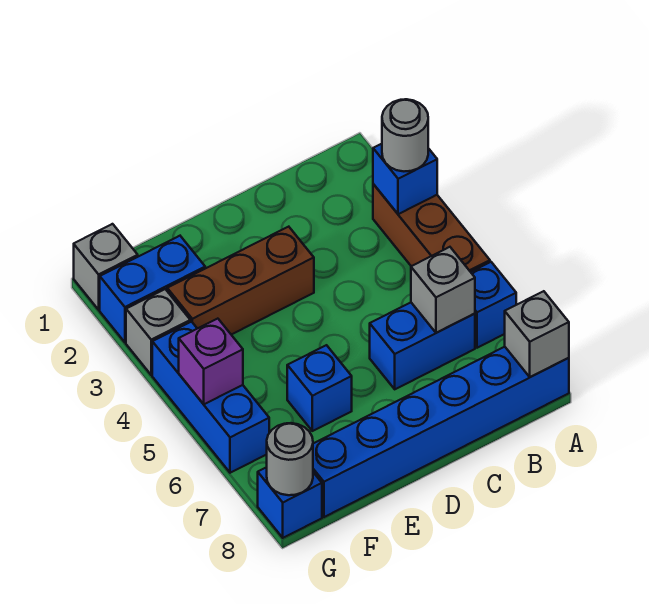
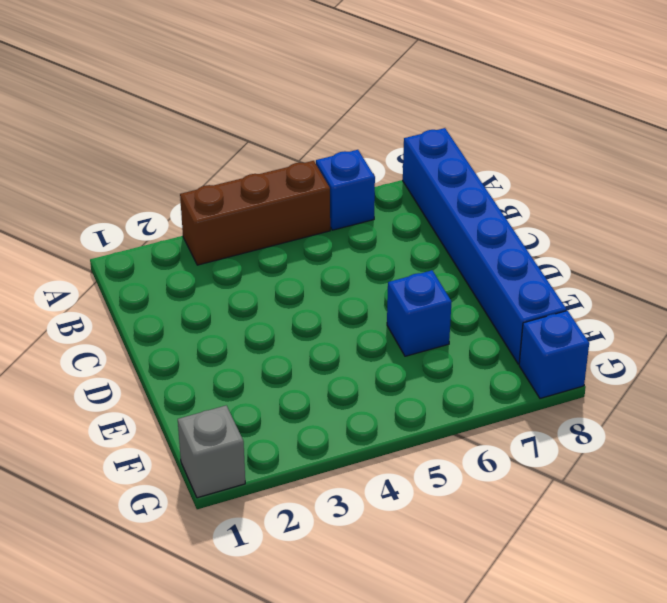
none -> blue brick B6:C6 level 1
none -> brown brick D3:F3 level 1
none -> blue brick F2:G2 level 1

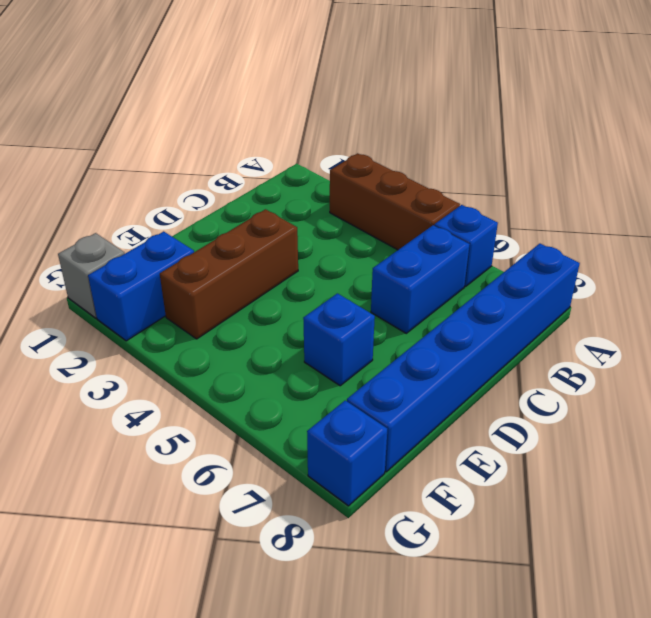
none -> grey brick G3 level 1
none -> blue brick G4:G6 level 1
none -> blue brick A3 level 2

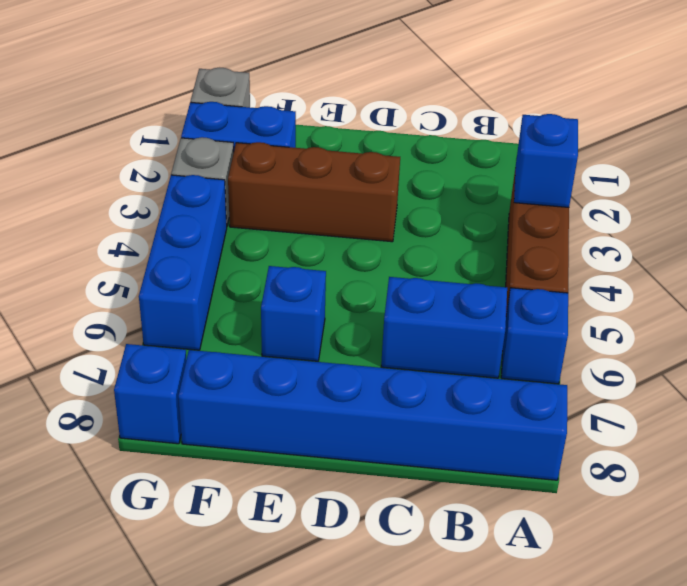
none -> grey brick A8 level 2
none -> grey brick B6 level 2
none -> purple brick G5 level 2

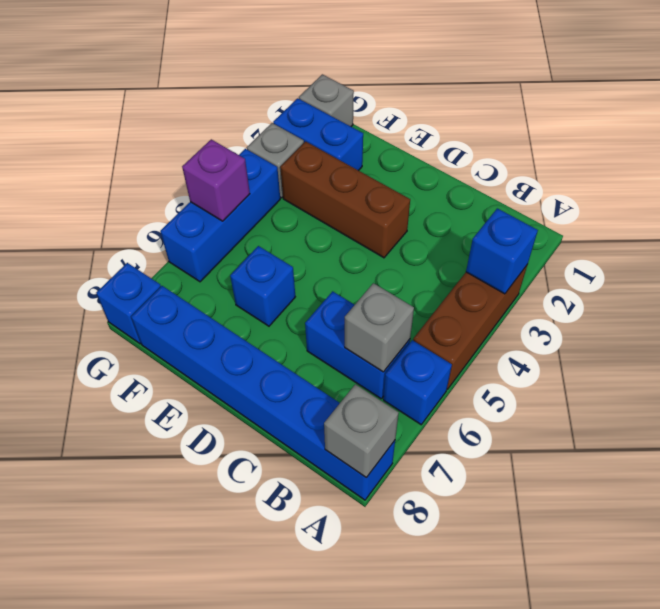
none -> grey round brick G8 level 2
none -> grey round brick A3 level 3

